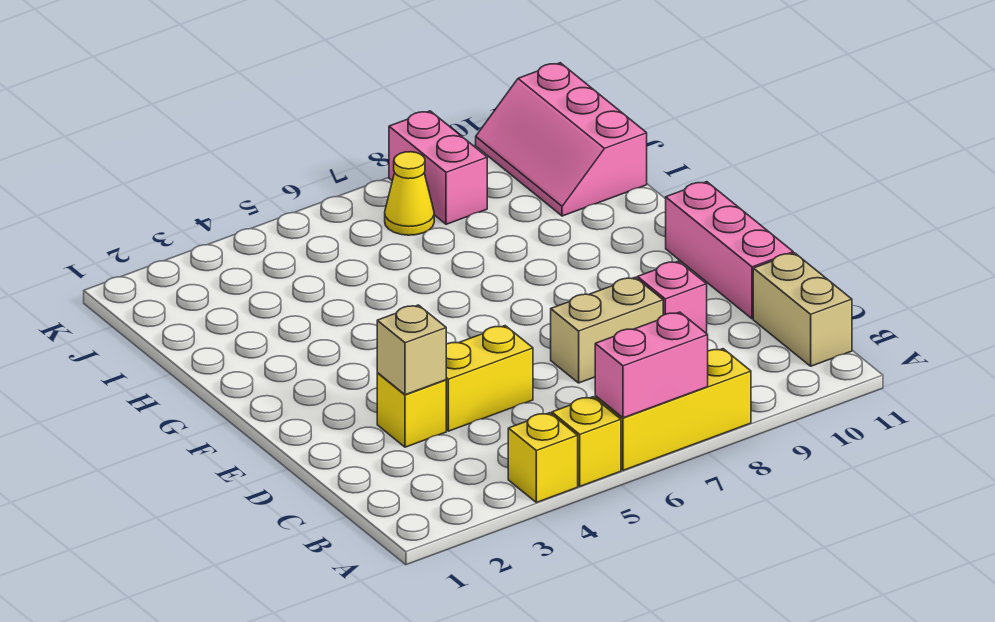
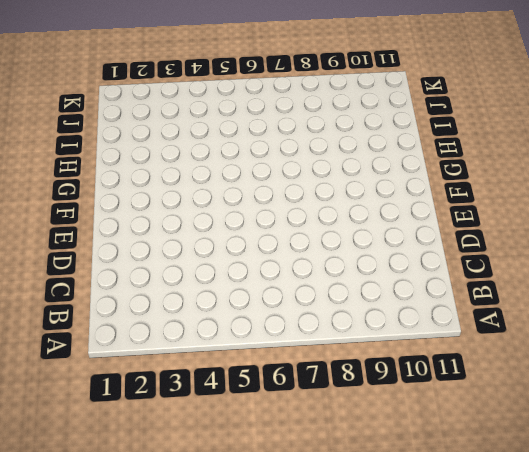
none -> yellow brick A4 level 1
none -> yellow brick A5 level 1
none -> yellow brick A6:A8 level 1

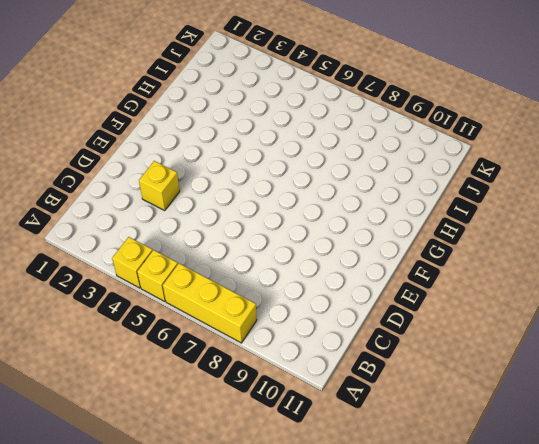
none -> tan brick B11:C11 level 1
none -> yellow brick D4:D5 level 1
none -> tan brick D7:D8 level 1

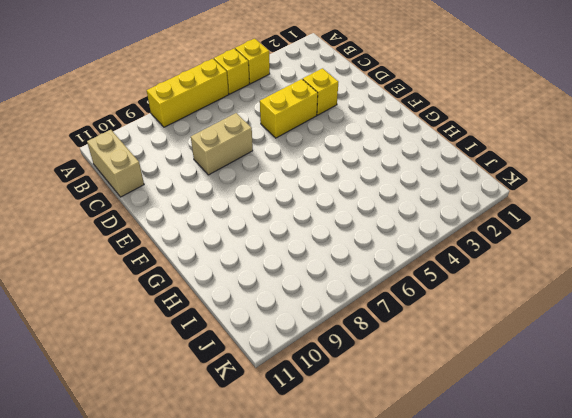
none -> pink brick D9 level 1
none -> pink brick D11:F11 level 1
none -> pink slope I10:K11 level 1 top 11

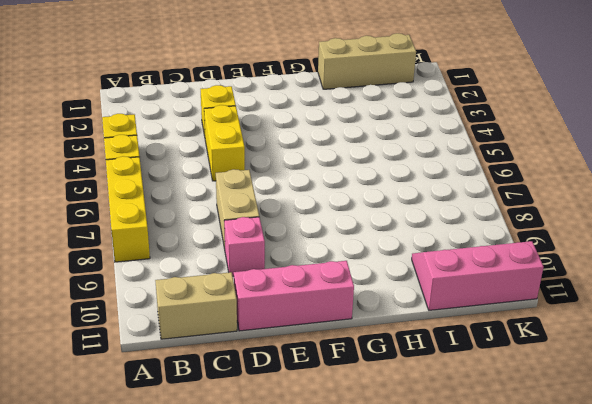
tan brick H1:J1 level 1 -> none
none -> yellow cone J7 level 1
none -> pink brick J8:K8 level 1
none -> pink brick A6:A7 level 2

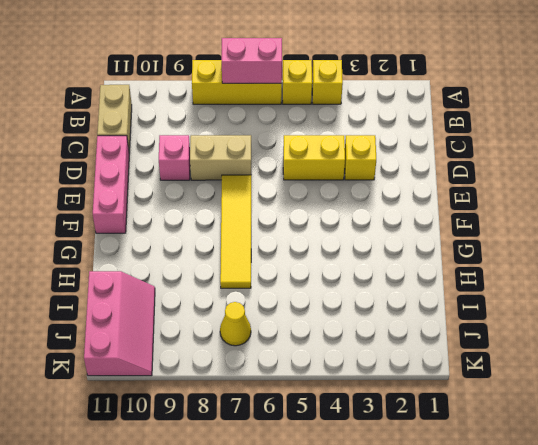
yellow tile E7:H7 level 1 -> none
none -> pink brick J8:K8 level 1
none -> tan brick D3 level 2

